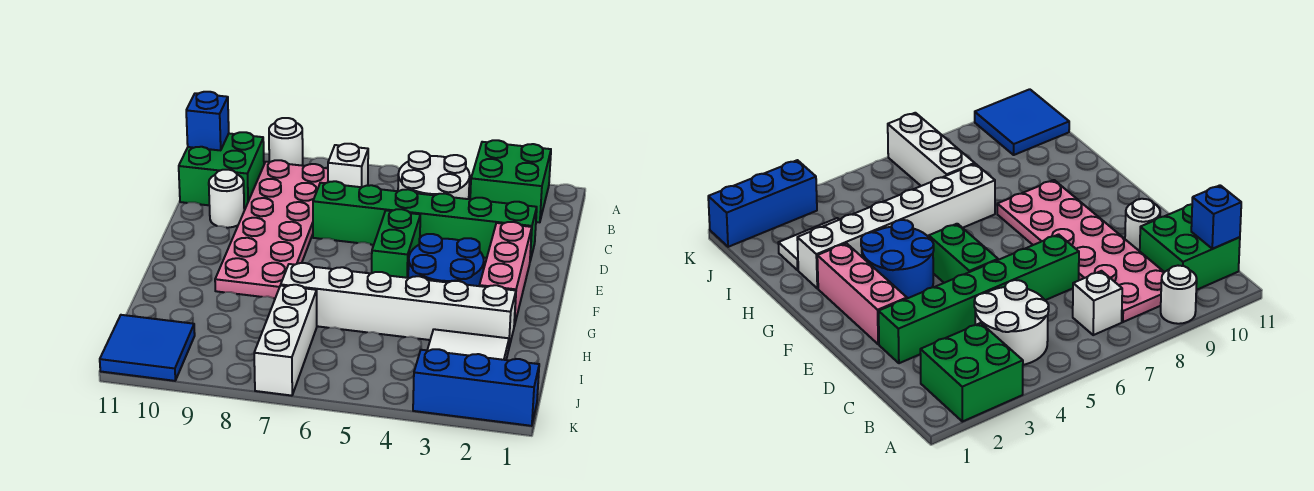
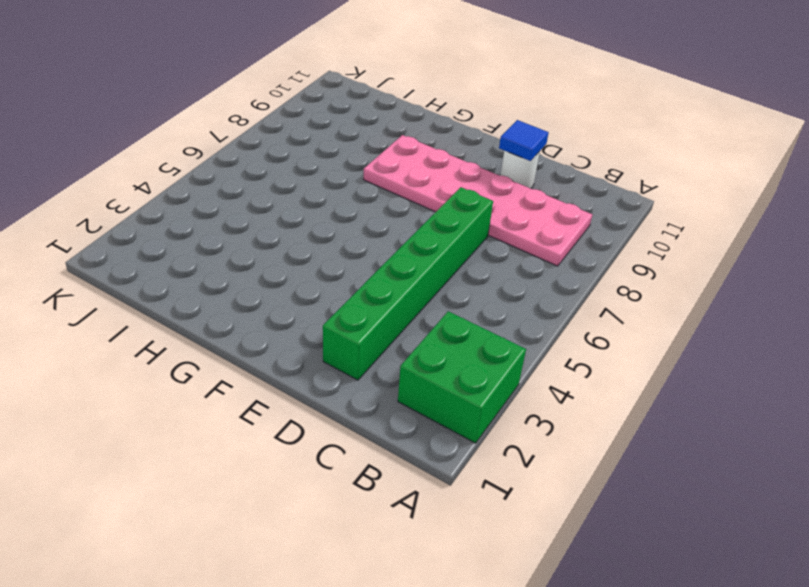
blue tile D10 level 2 -> none
none -> white round brick A9 level 1
none -> white round brick B4:C5 level 1
none -> white brick B7 level 1

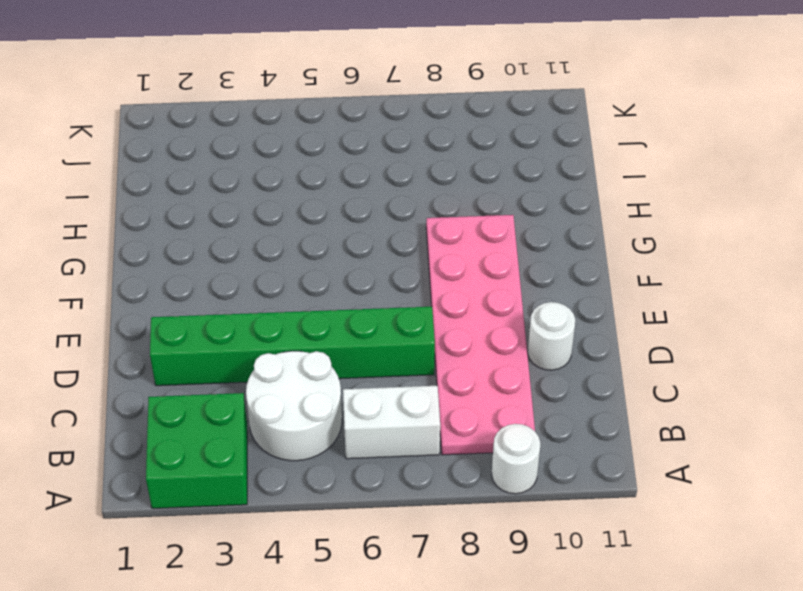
white brick B6:B7 level 1 -> white brick B7 level 1
none -> green brick B10:C11 level 1
none -> pink brick E2:G2 level 1
none -> green brick E5:F5 level 1

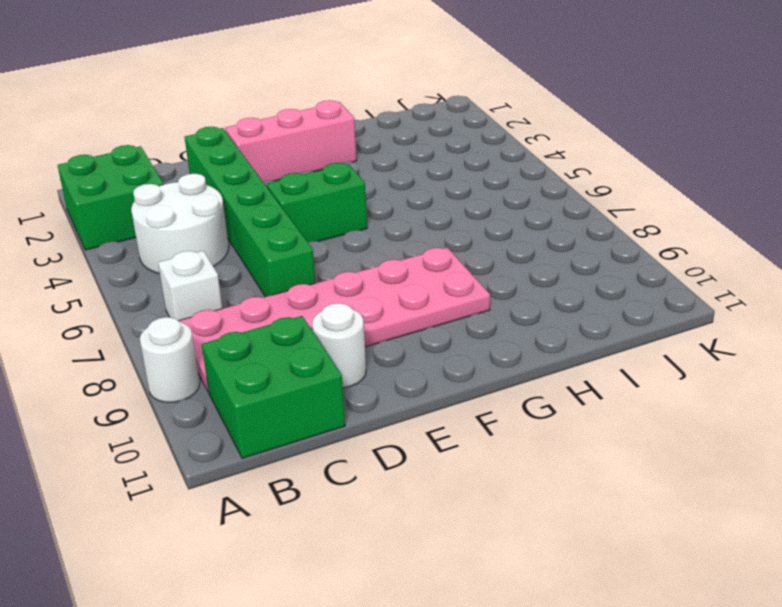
none -> blue round brick F3:G4 level 1
none -> white brick H2:H7 level 1
none -> white tile I2:I3 level 1

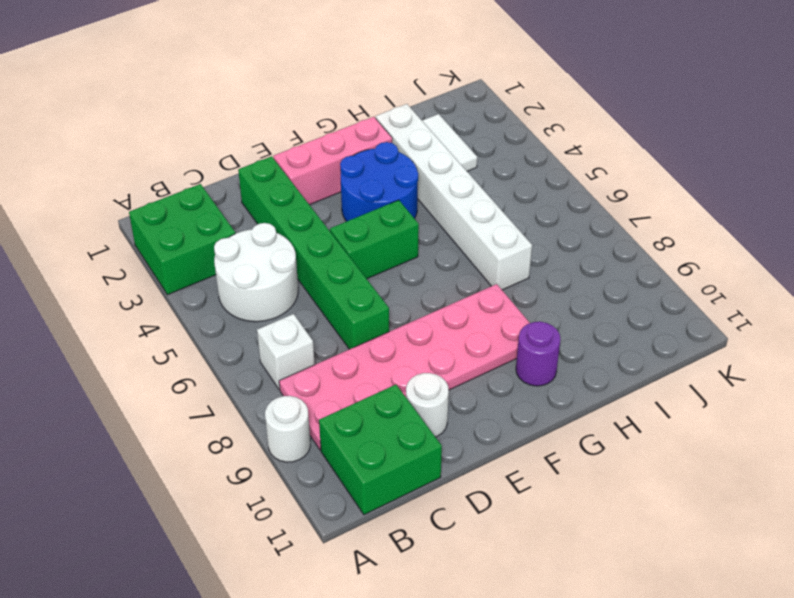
purple round brick G10 level 1 -> none
none -> white brick I7:K7 level 1
none -> blue tile J10:K11 level 1
none -> blue brick K1:K3 level 1

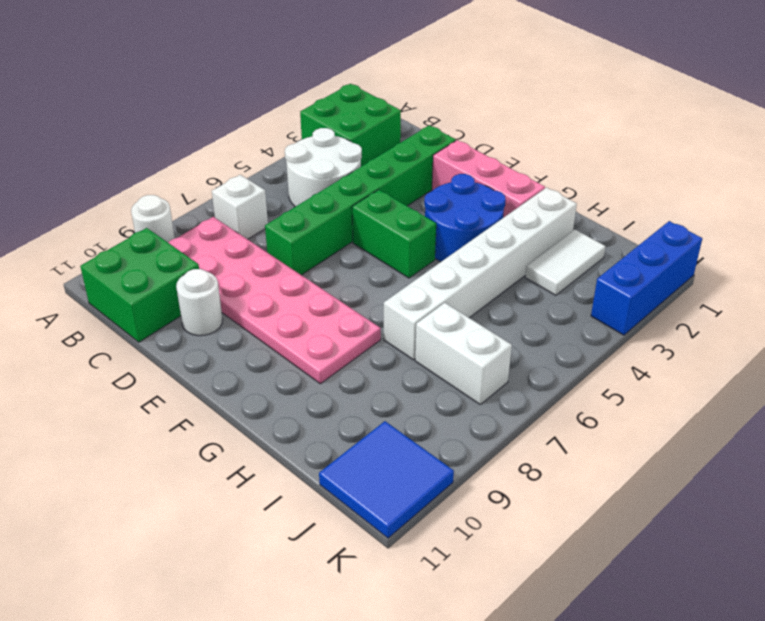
white brick I7:J7 level 1 -> white brick I7:K7 level 1
none -> blue brick B11 level 2

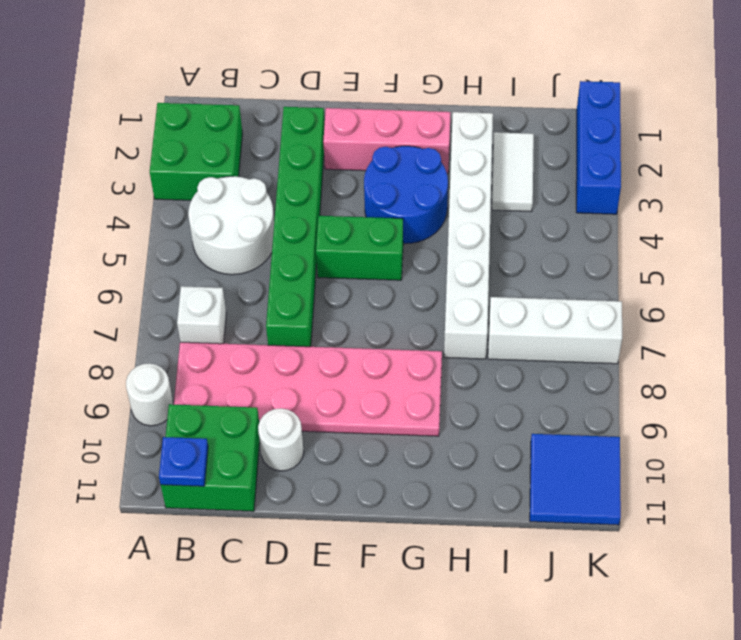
blue plate B11 level 2 -> blue brick B11 level 2

